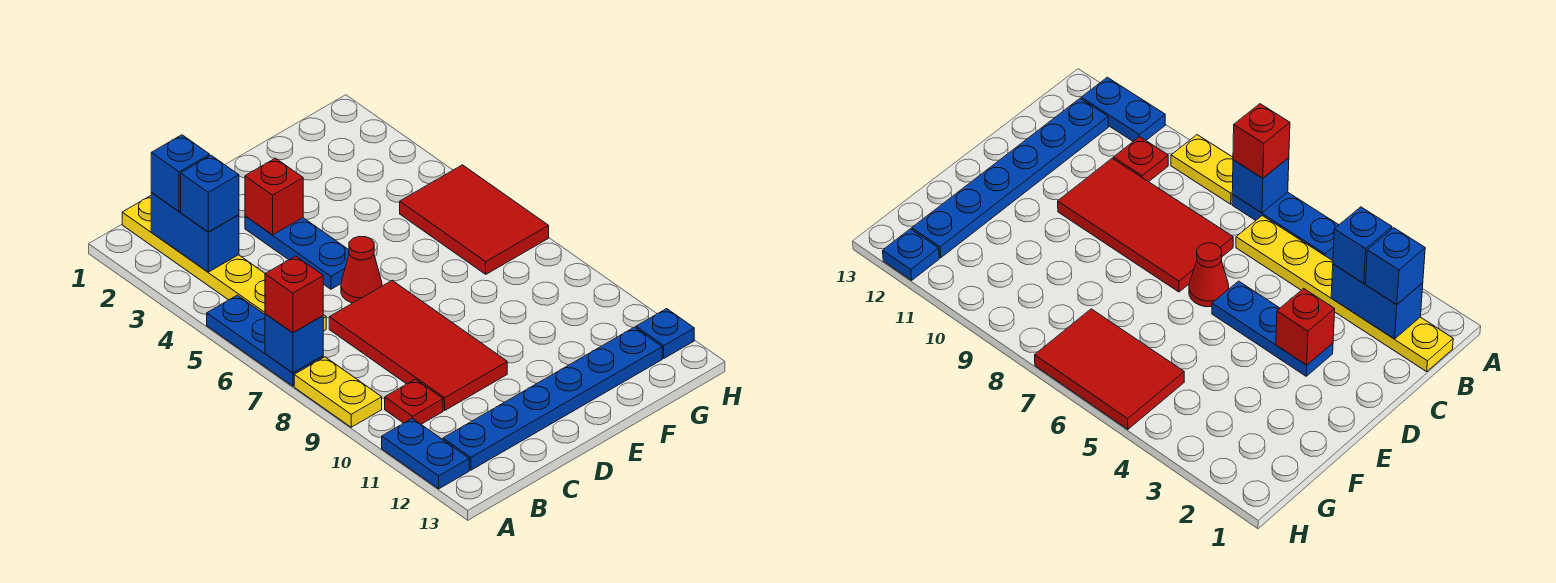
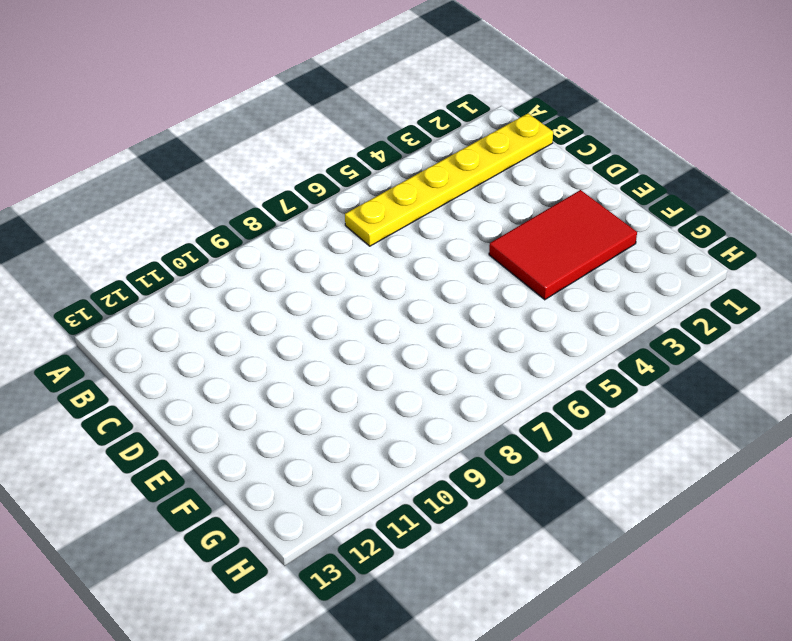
red tile E2:F4 level 1 -> red tile G5:H7 level 1
none -> blue plate A5:A7 level 1
none -> yellow plate A8:A9 level 1
none -> blue plate A11:A12 level 1

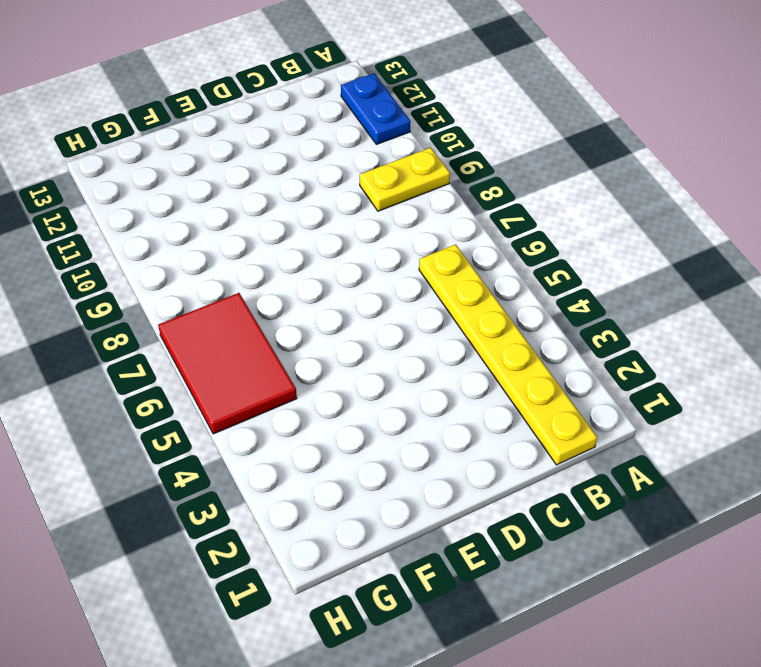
yellow plate A9:B9 level 1 -> yellow plate A8:A9 level 1
none -> blue plate A5:A7 level 1
none -> red plate B10 level 1
none -> blue plate B12:G12 level 1

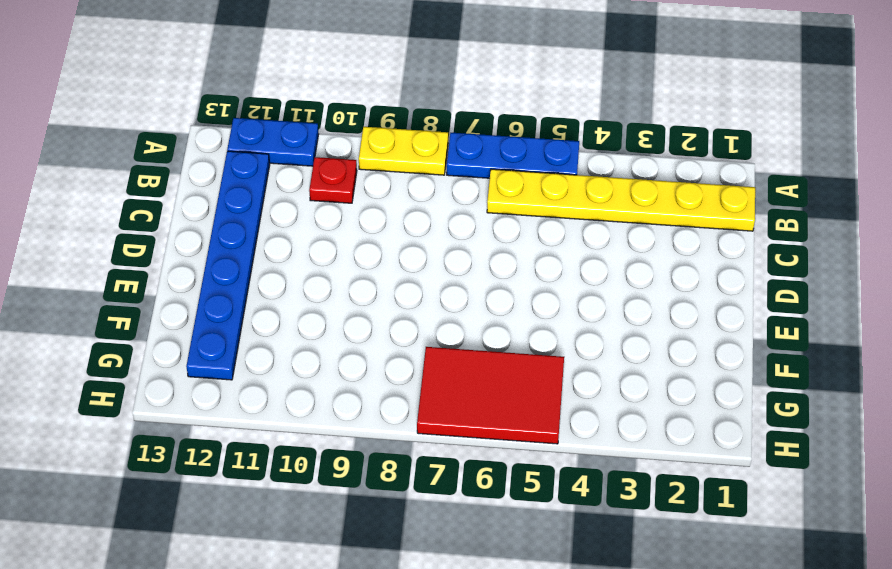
none -> red tile C7:D10 level 1
none -> blue plate D3:D5 level 1
none -> red cone D6 level 1

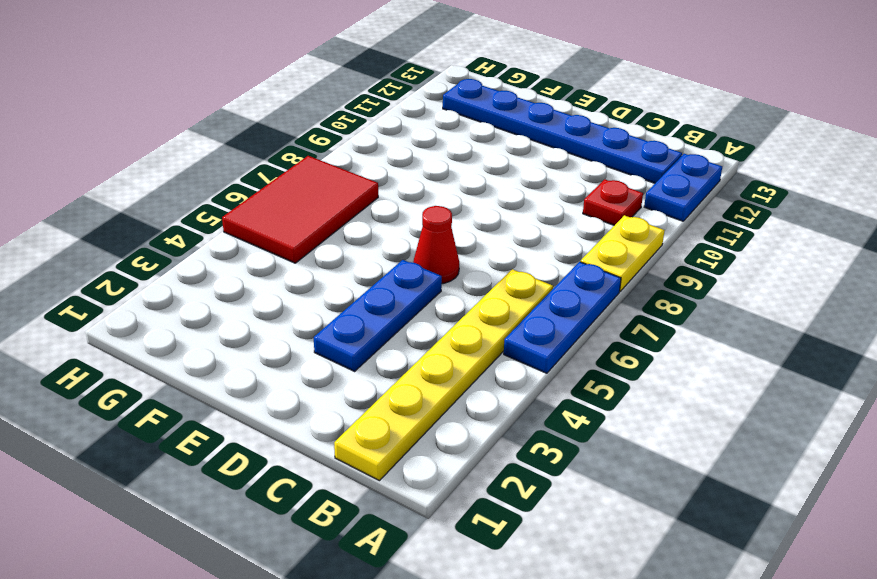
none -> red tile C7:D10 level 1
none -> blue plate H12 level 1
none -> blue brick A7 level 2

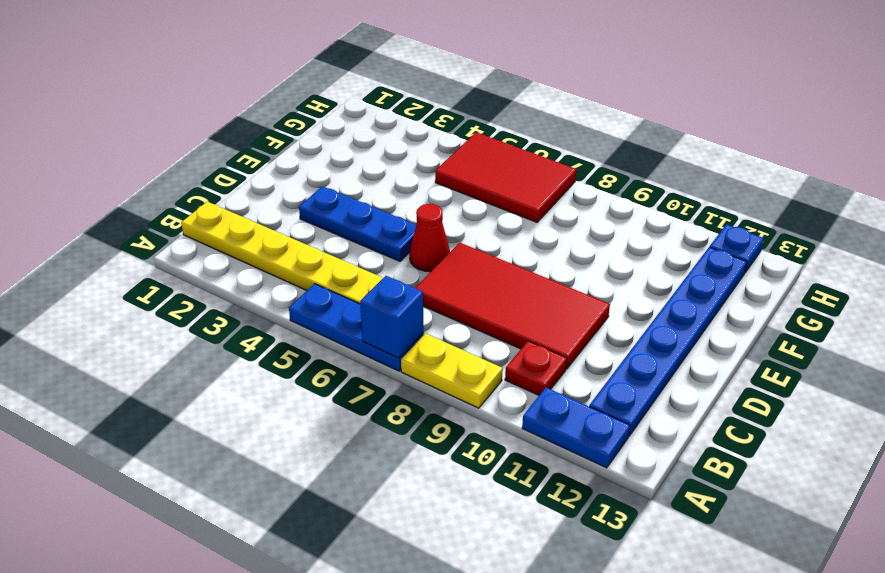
none -> blue brick B2:B3 level 2
none -> red brick D3 level 2
none -> red brick A7 level 3

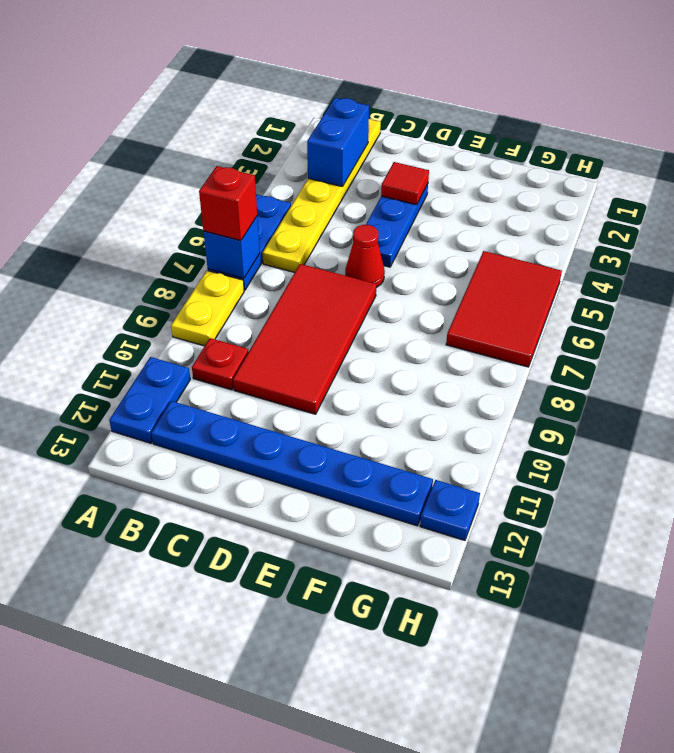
red tile D3 level 2 -> red brick D3 level 2
none -> blue brick B2 level 3
none -> blue brick B3 level 3

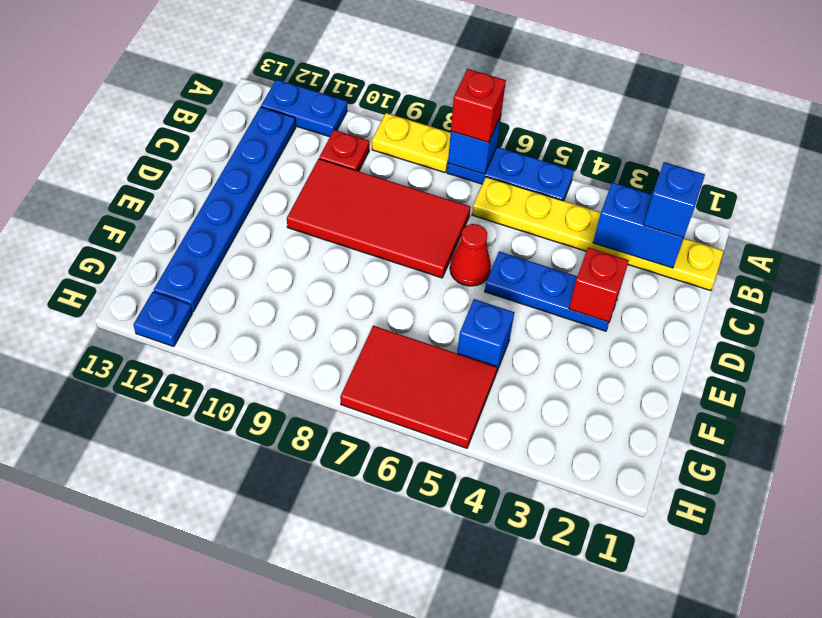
blue brick F5 level 1 -> blue brick B3 level 3

